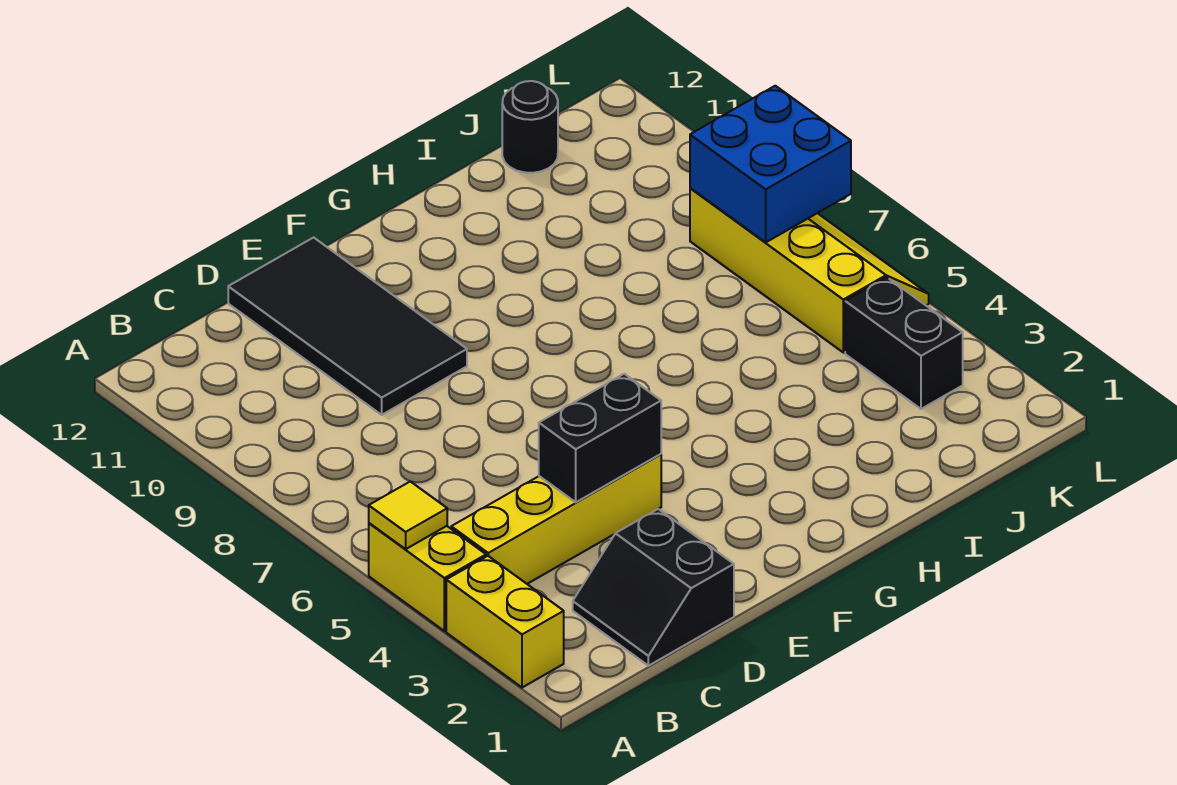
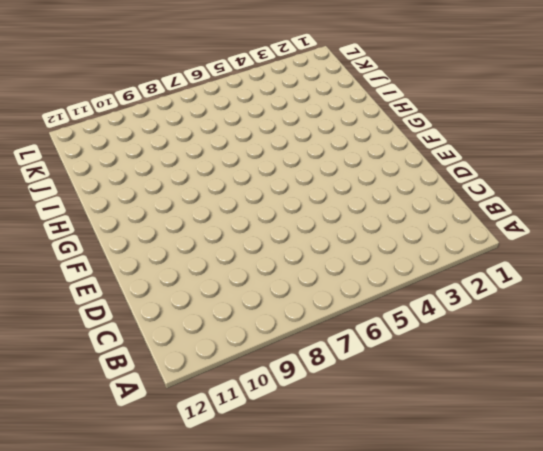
none -> yellow brick A2:A3 level 1
none -> yellow brick A4:A5 level 1

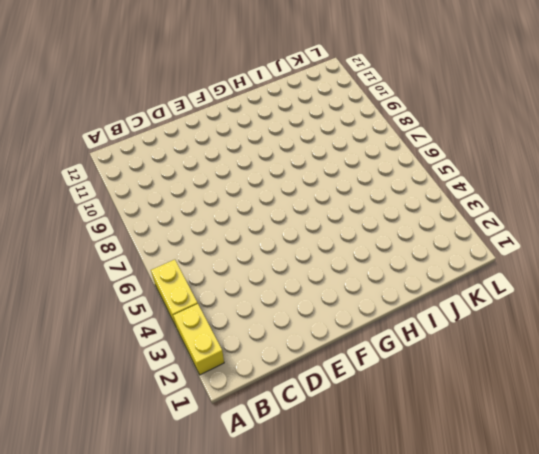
none -> yellow brick B4:E4 level 1
none -> black slope C1:D2 level 1 top D

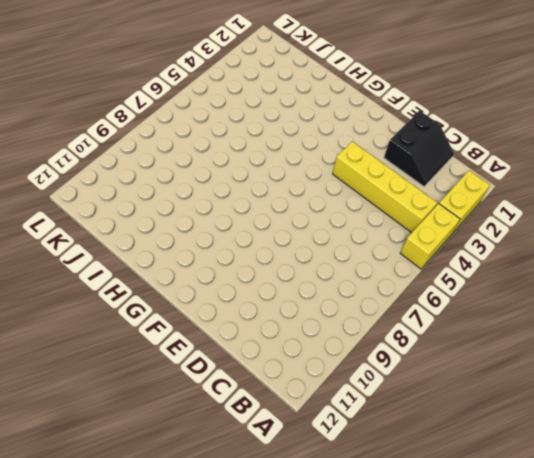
none -> black tile D9:E12 level 1
none -> black round brick J12 level 1

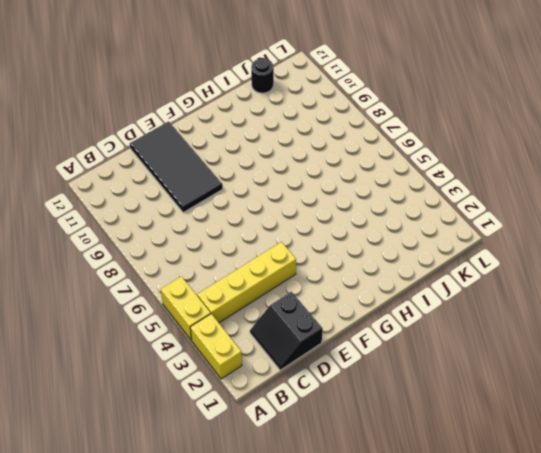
none -> black brick K3:K4 level 1
none -> yellow slope K5:L8 level 1 top K

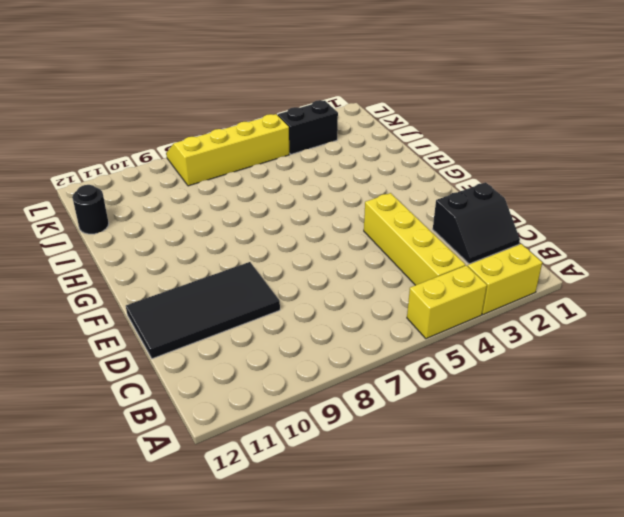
none -> yellow tile A5 level 2
none -> black brick D4:E4 level 2

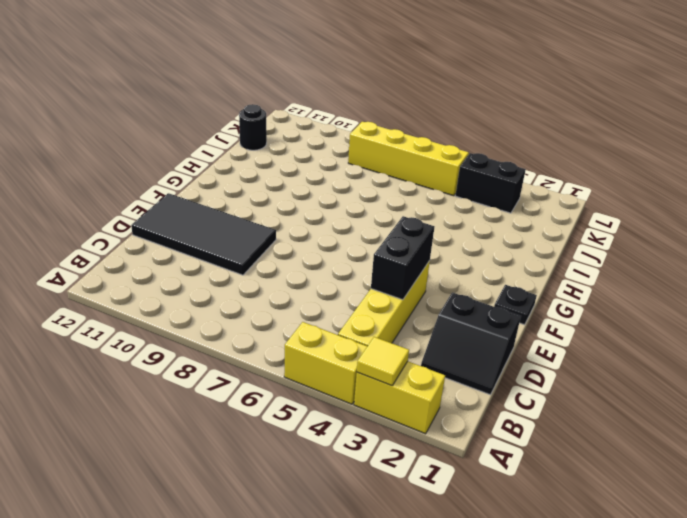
yellow tile A3 level 2 -> yellow tile A5 level 2
black plate F1 level 1 -> none
none -> blue brick K7:L8 level 2

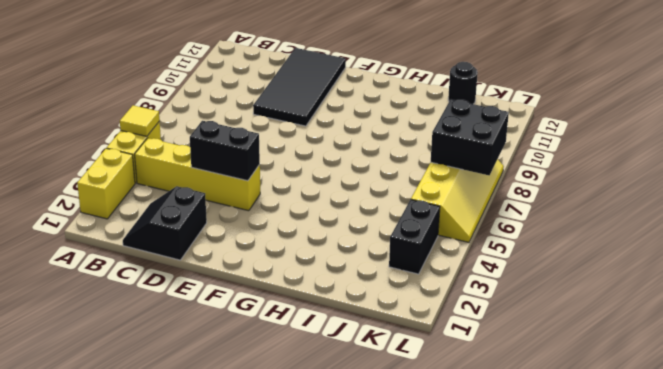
black brick K7:L8 level 2 -> blue brick K7:L8 level 2

